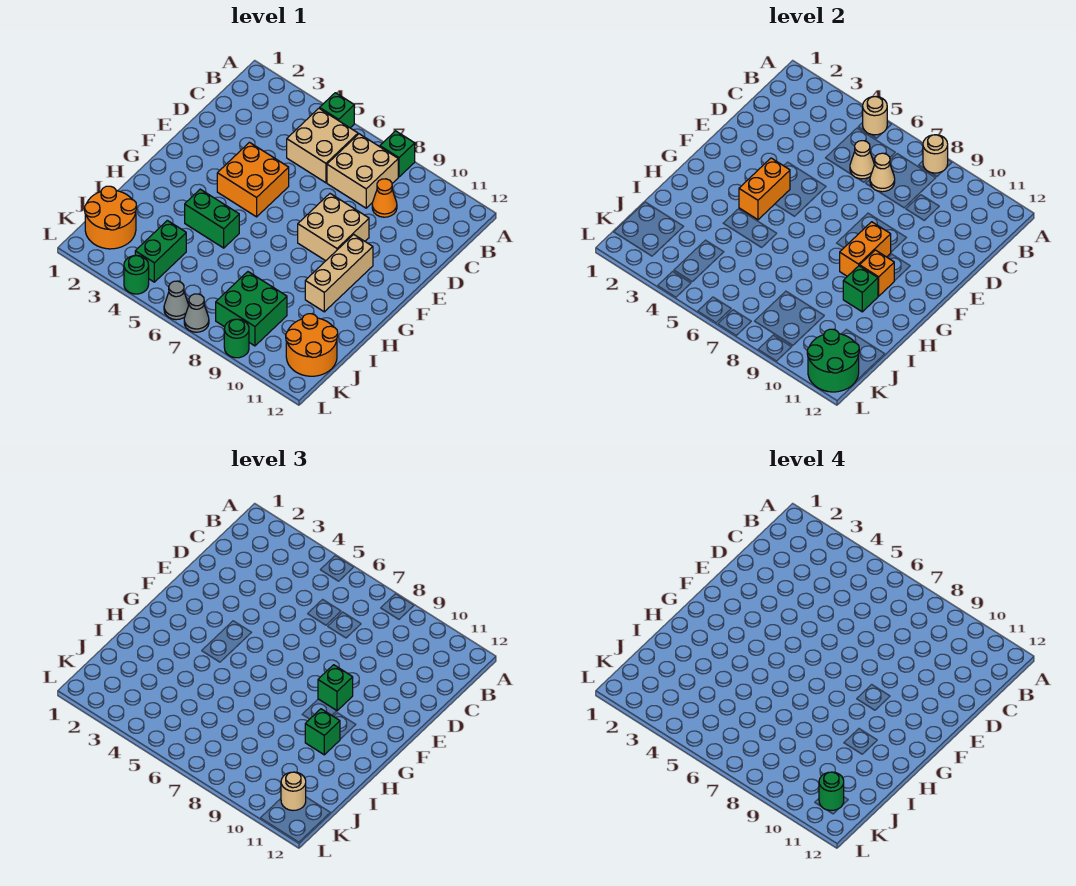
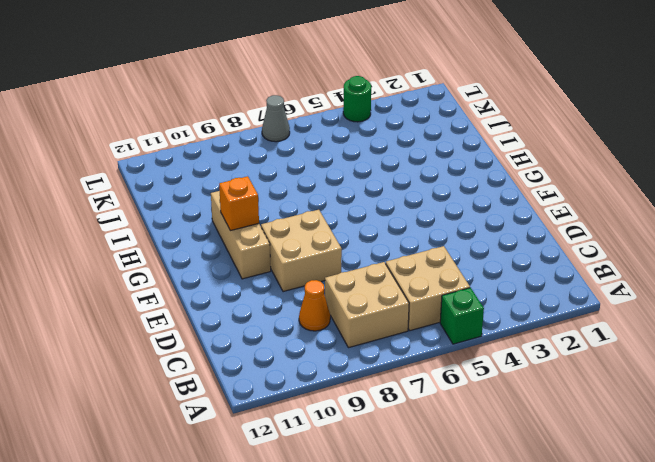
none -> green brick A8 level 1
none -> orange brick E4:F5 level 1
none -> green brick H4:H5 level 1
none -> orange round brick J1:K2 level 1

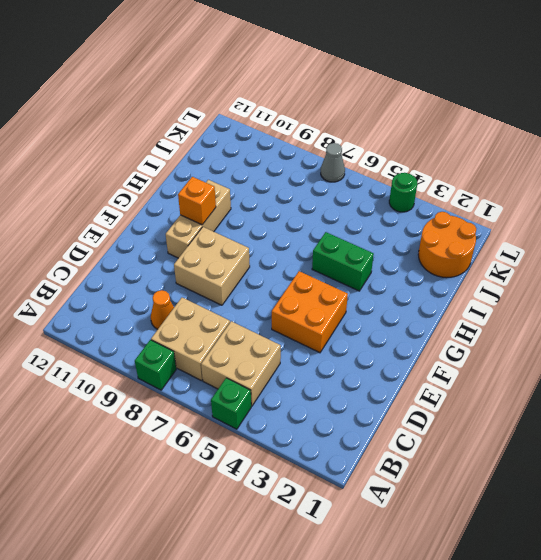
none -> green brick J4:K4 level 1
none -> green brick J8:K9 level 1
none -> orange round brick J11:K12 level 1
none -> grey cone L6 level 1

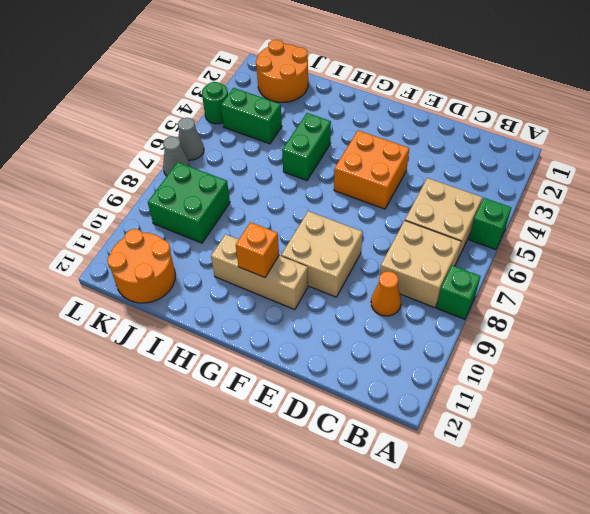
none -> green round brick L9 level 1
none -> tan round brick A5 level 2
none -> tan round brick A8 level 2
none -> tan cone C6 level 2

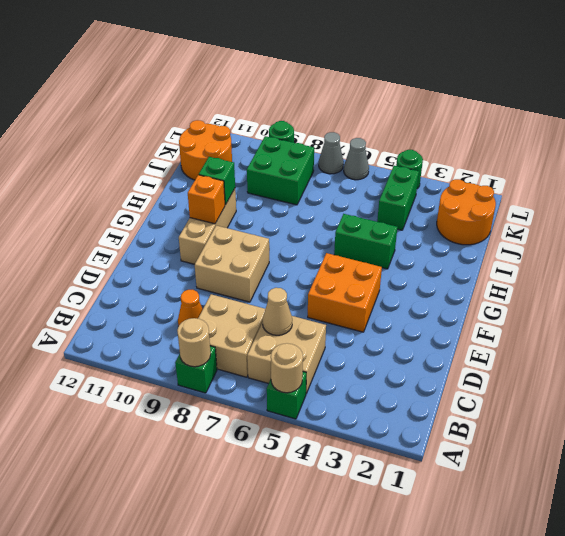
none -> tan cone C7 level 2
none -> orange brick F4:G4 level 2
none -> orange brick F9:G9 level 2
none -> green round brick K11:L12 level 2

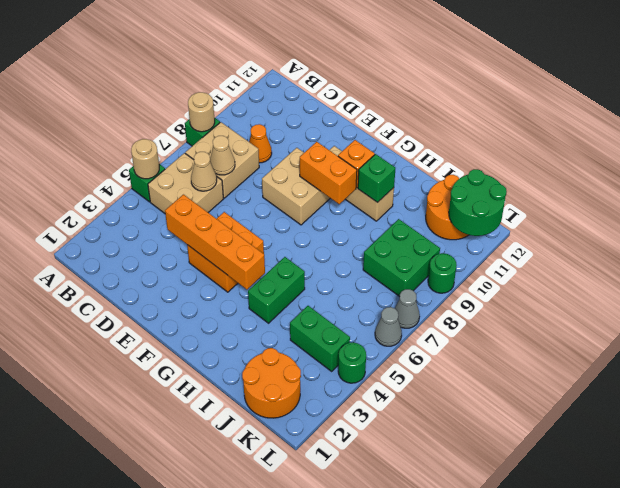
orange brick D4:G4 level 2 -> orange brick F4:G4 level 2
none -> green brick F9 level 3
none -> green brick H10 level 3
none -> tan round brick K11 level 3
none -> green round brick K11 level 4

